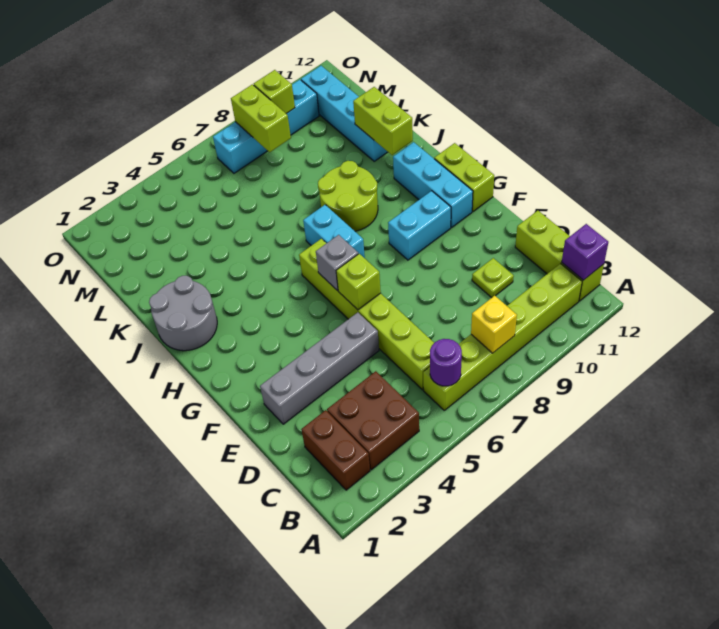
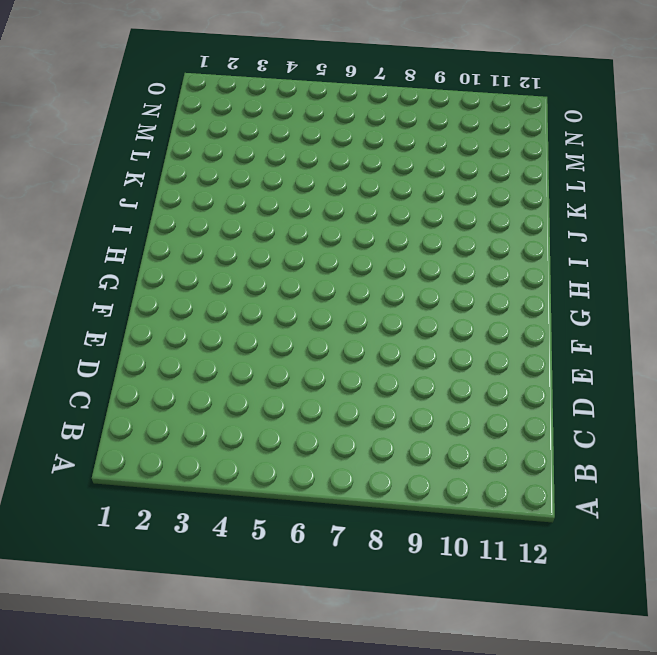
none -> brown brick B2:C2 level 1
none -> brown brick B3:C4 level 1
none -> lime brick B6:B11 level 1

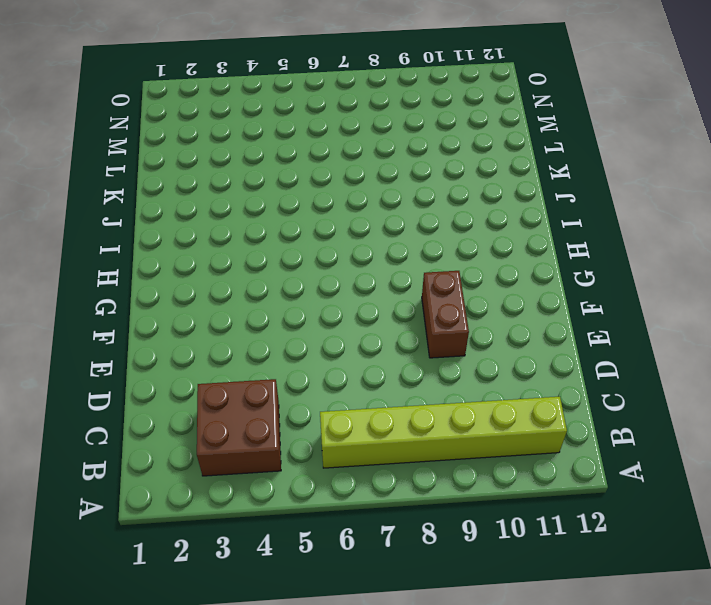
brown brick E9:F9 level 1 -> brown brick B2:C2 level 1
none -> lime brick B12:D12 level 1
none -> lime brick C6:H6 level 1
none -> lime plate D10 level 1

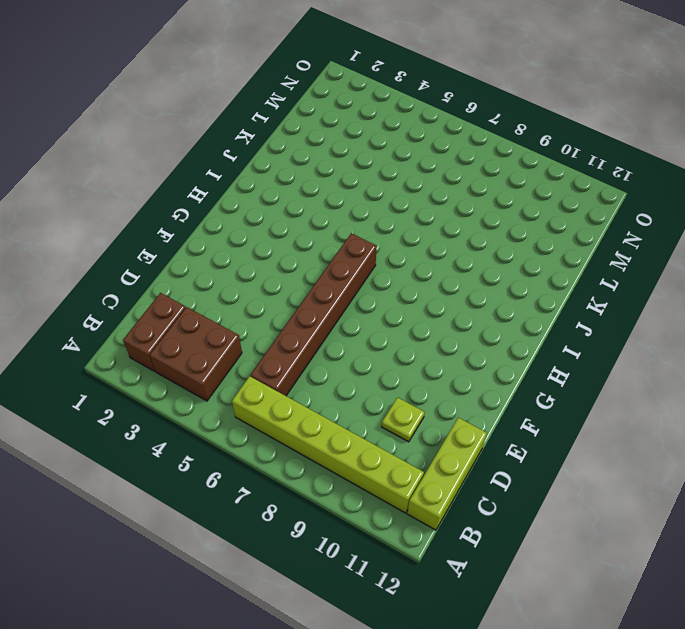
brown brick C6:H6 level 1 -> lime brick C6:H6 level 1
none -> grey brick E2:E5 level 1
none -> cyan brick G9:G10 level 1
none -> cyan brick G11:I11 level 1

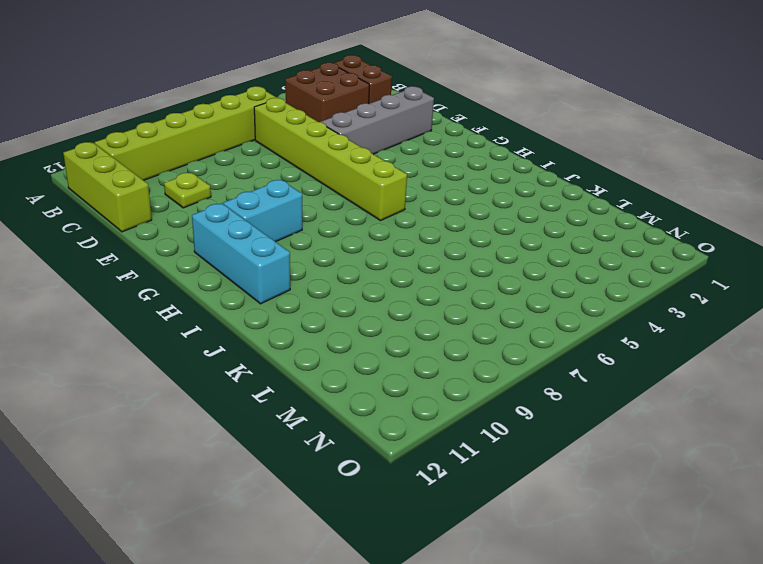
none -> lime brick G12:H12 level 1
none -> cyan brick H7:I7 level 1
none -> grey round brick I1:J2 level 1

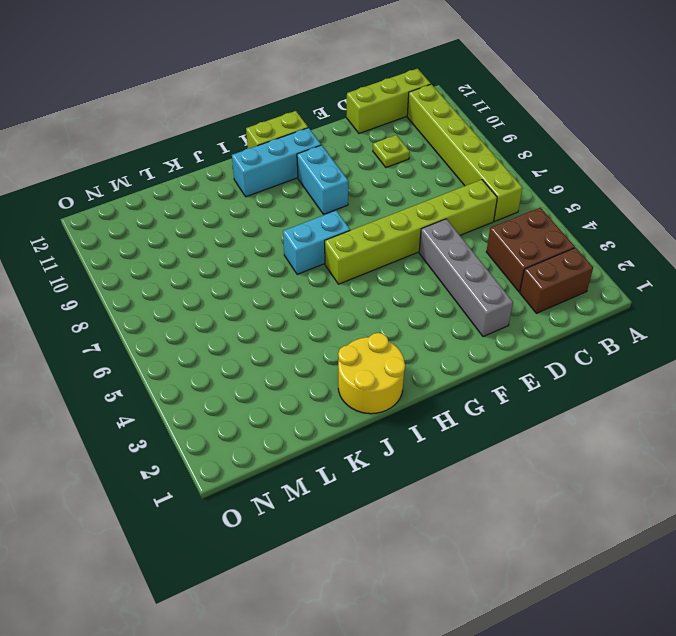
yellow round brick I1:J2 level 1 -> grey round brick I1:J2 level 1
none -> lime round brick I8:J9 level 1
none -> cyan brick K11:N11 level 1
none -> cyan brick N7:N10 level 1

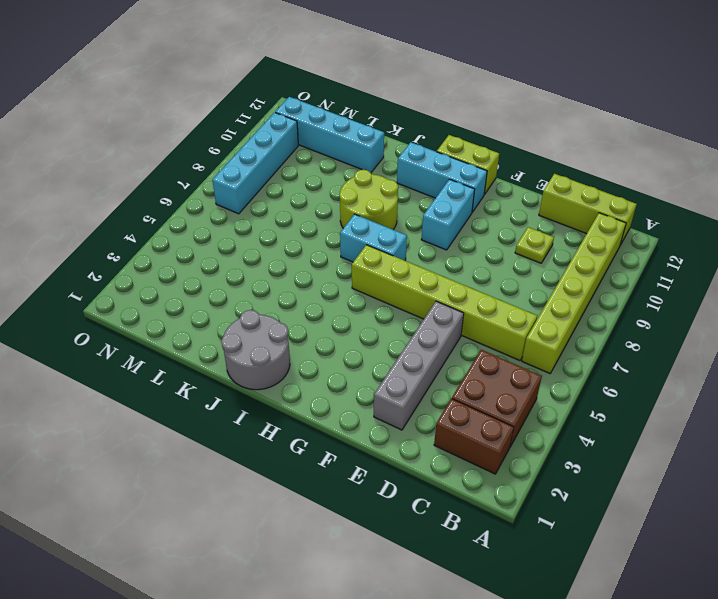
none -> purple round brick B6 level 2
none -> yellow brick B8 level 2
none -> purple brick B12 level 2

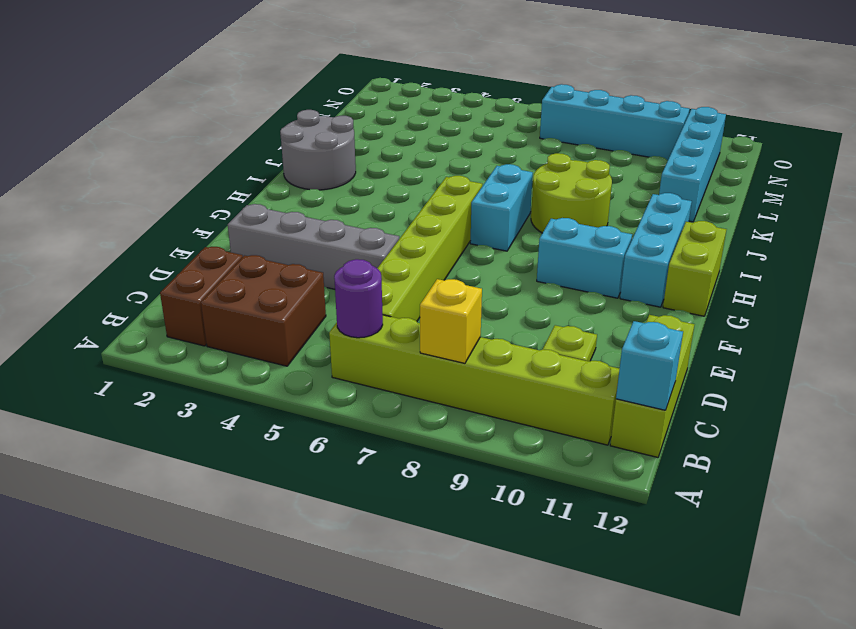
cyan brick B12 level 2 -> purple brick B12 level 2
none -> lime brick F6 level 2
none -> grey brick G6 level 2
none -> lime brick J11:K11 level 2

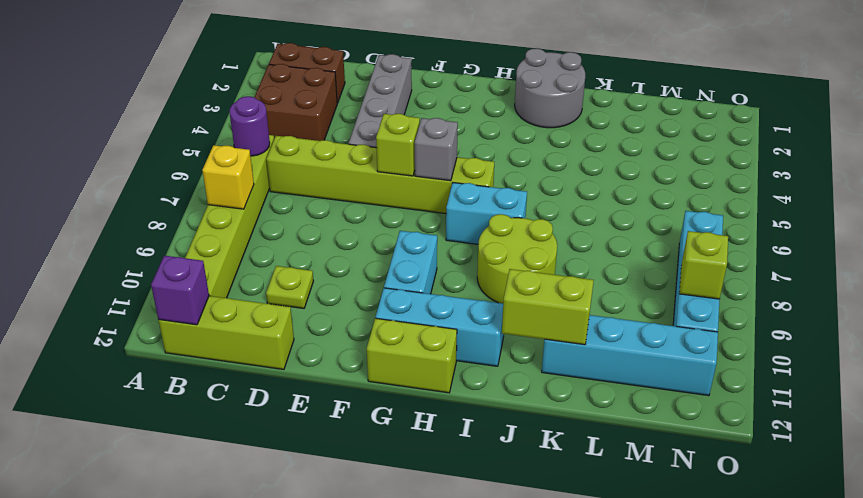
none -> lime brick M8:N8 level 2

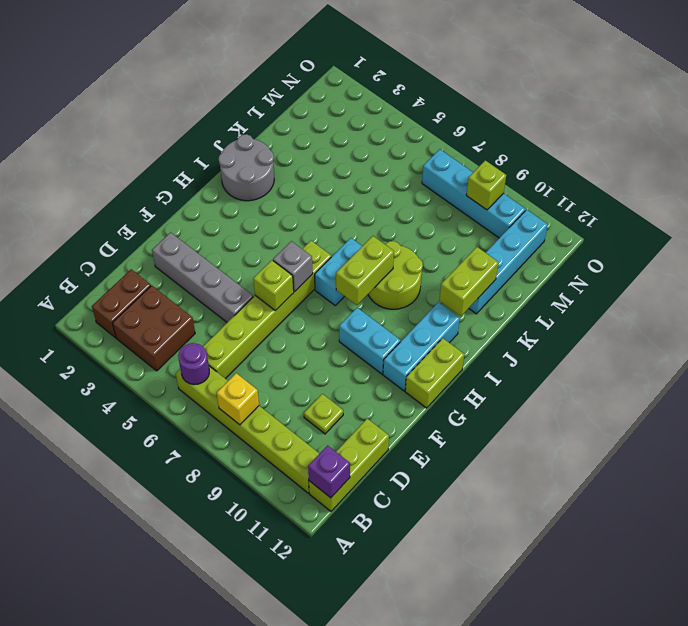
lime brick H8:I8 level 2 -> lime brick M8:N8 level 2

